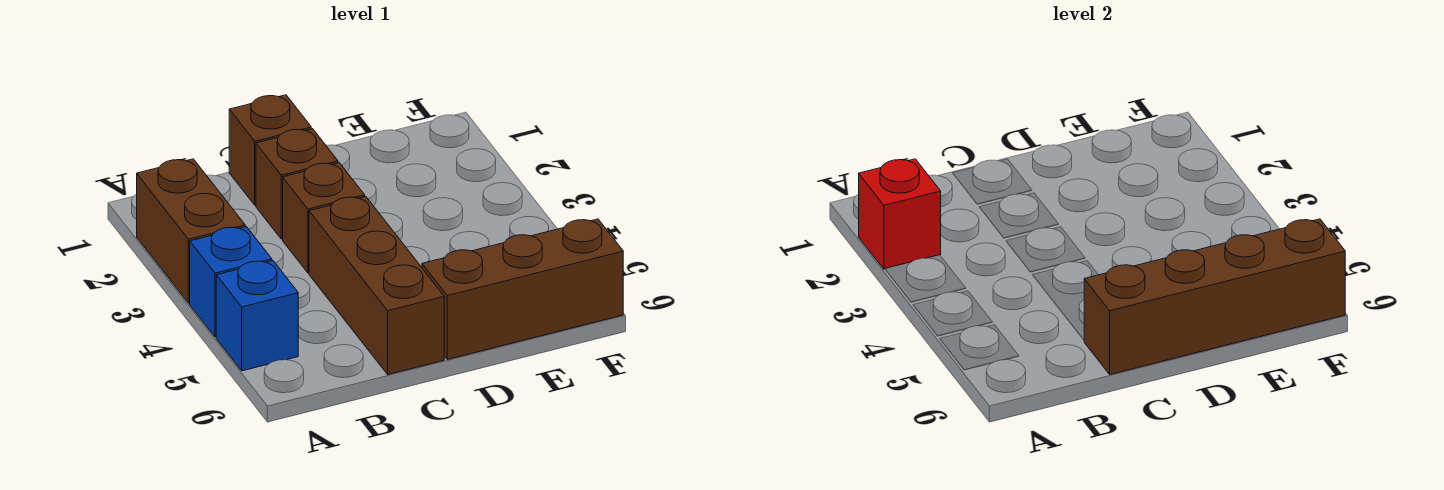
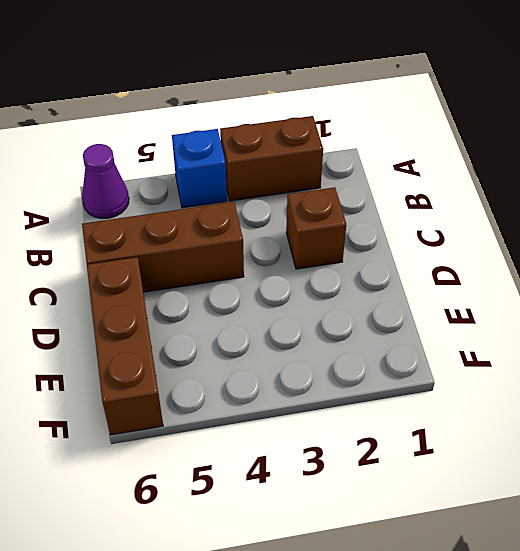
purple cone A6 level 1 -> none
none -> blue brick A5 level 1
none -> brown brick C1 level 1

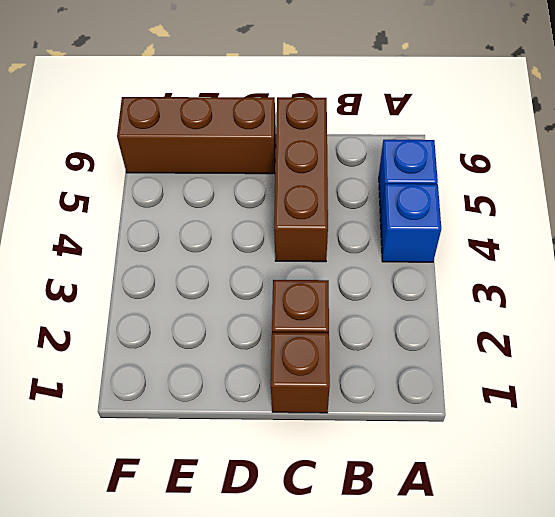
none -> brown brick A2:A3 level 1
none -> brown brick C3 level 1

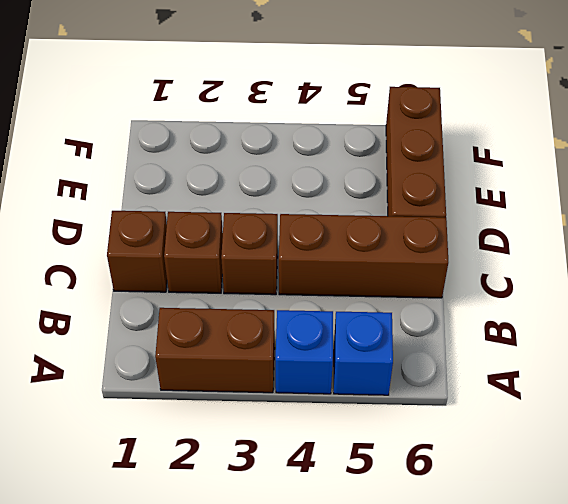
none -> red brick A2 level 2
none -> brown brick C6:F6 level 2

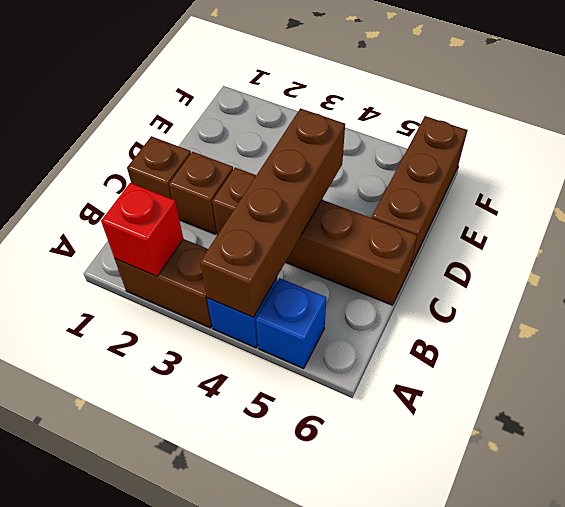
brown brick A4:D4 level 2 -> brown brick C6:F6 level 2

